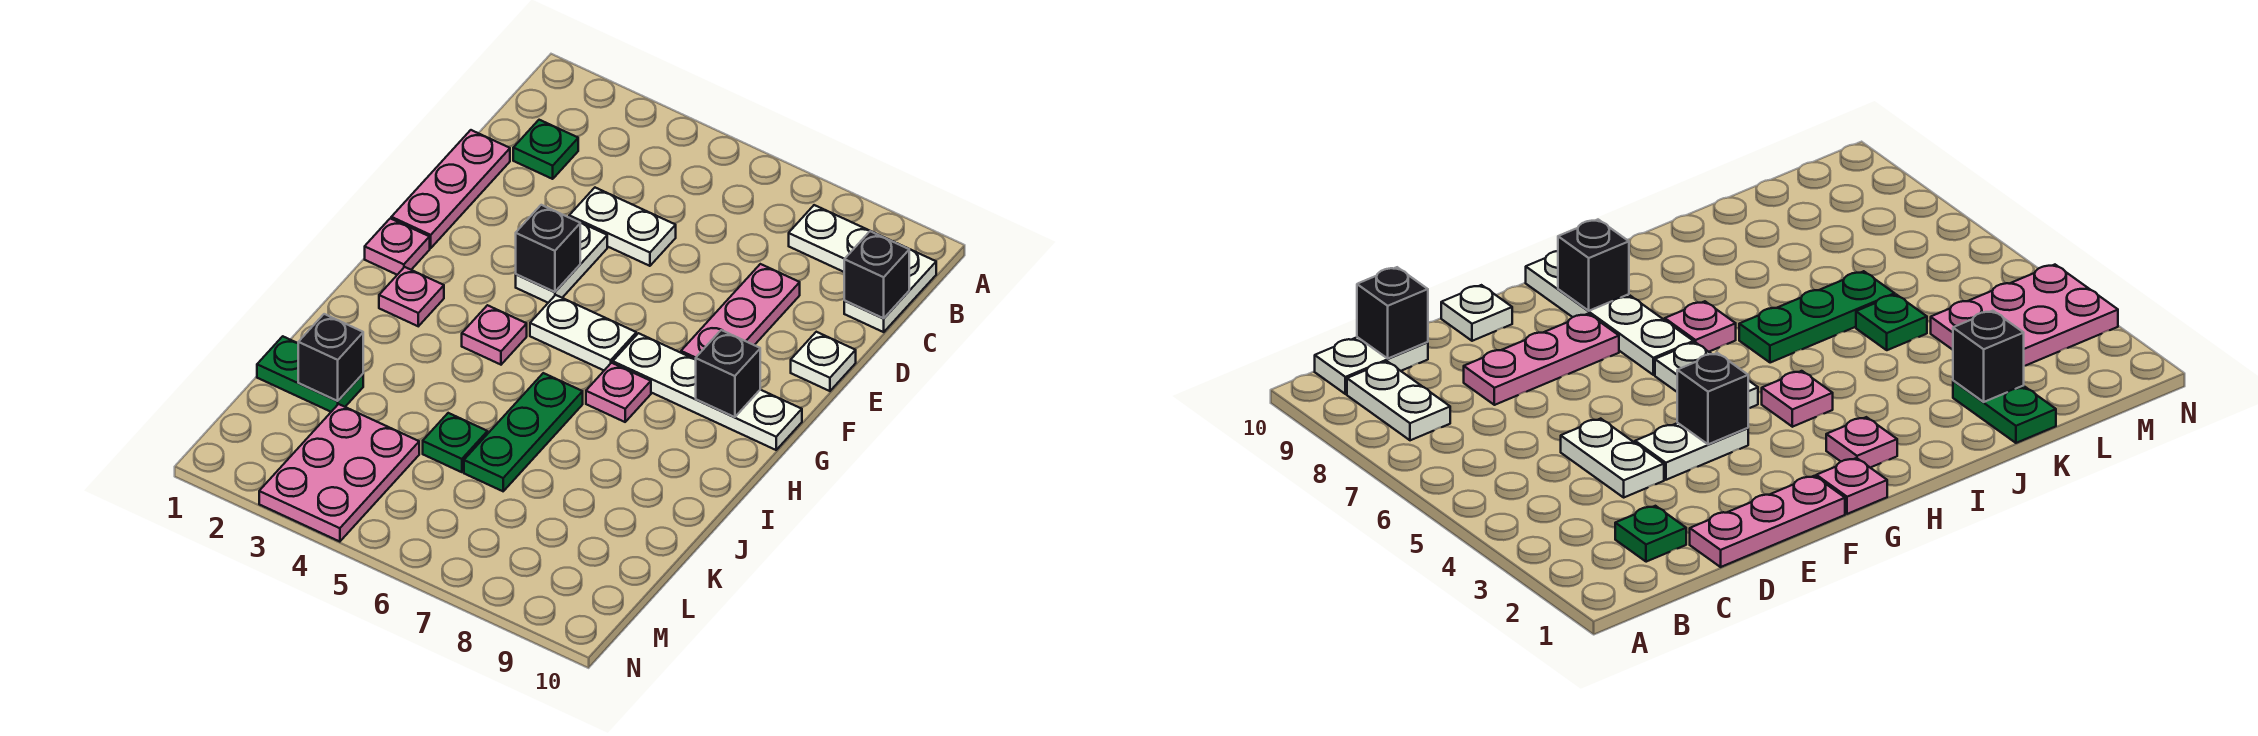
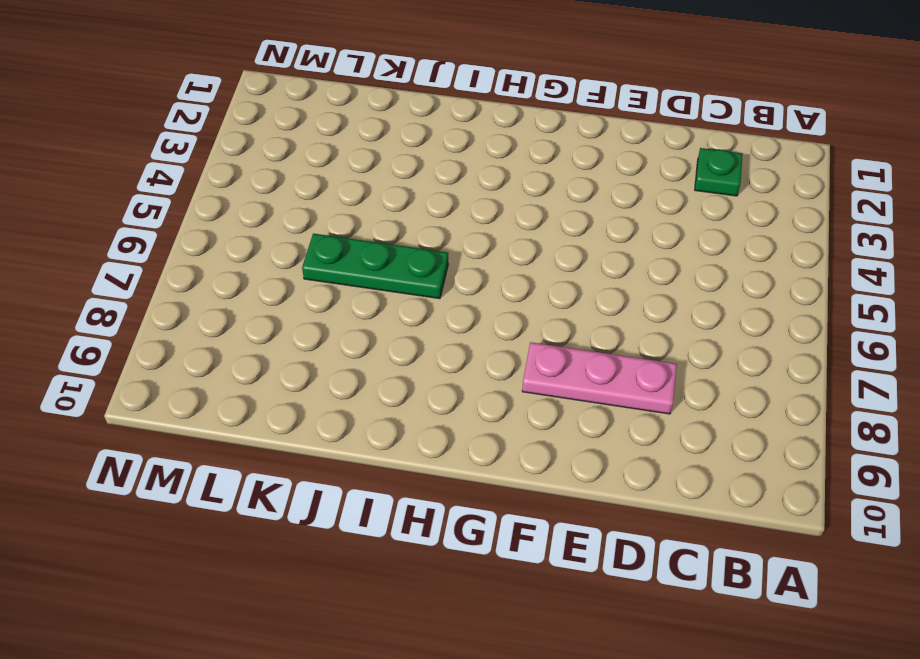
none -> white plate B8:B9 level 1
none -> white plate B10:C10 level 1
none -> pink plate D1:F1 level 1

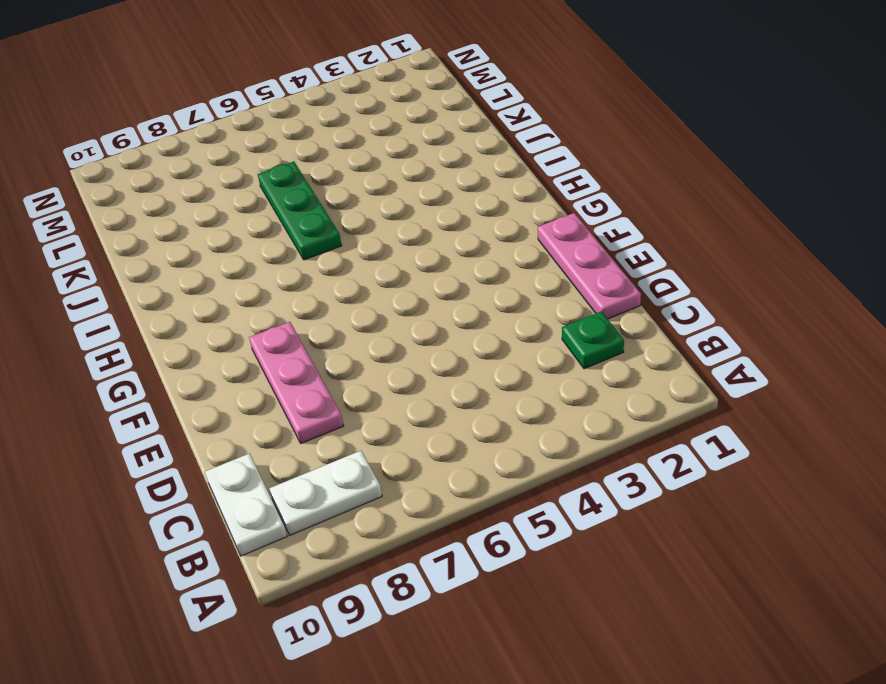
none -> white plate D4:D5 level 1
none -> white plate E4:F4 level 1
none -> white plate E10 level 1

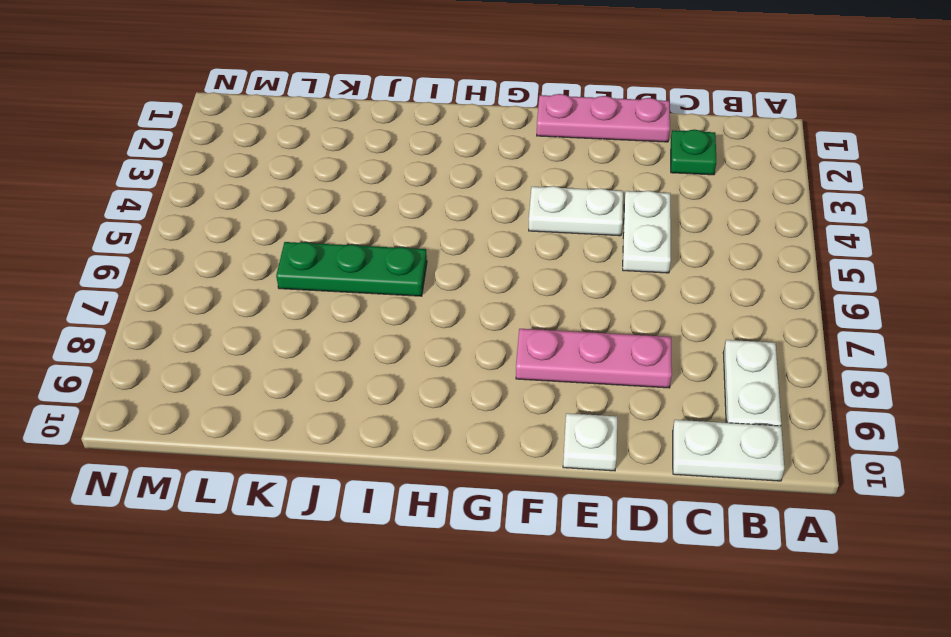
none -> pink plate G1 level 1
none -> white plate G5:G6 level 1
none -> white plate G7:G10 level 1

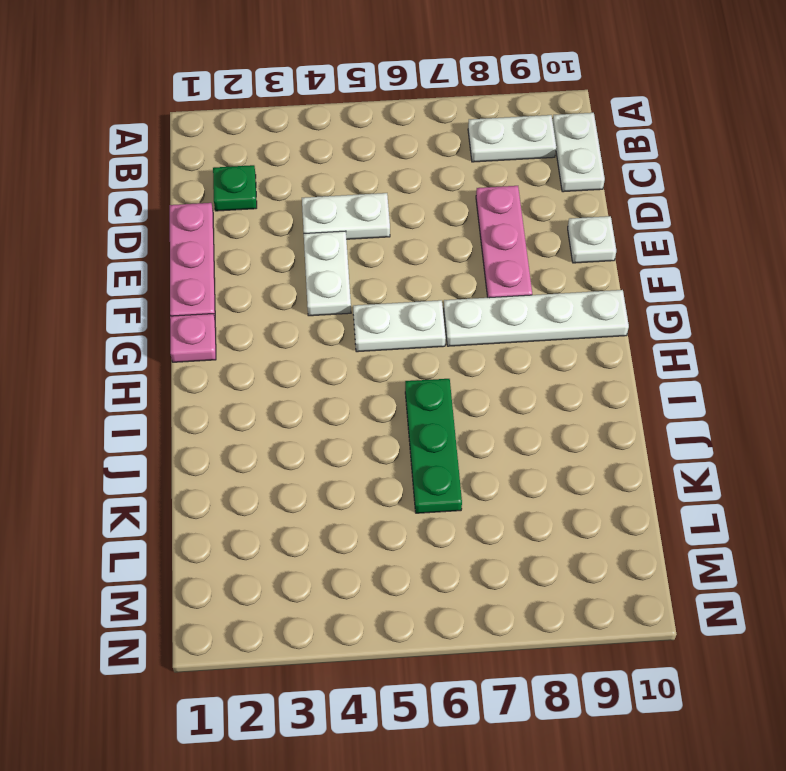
none -> pink plate H2 level 1
none -> pink plate H4 level 1
none -> pink plate H7 level 1

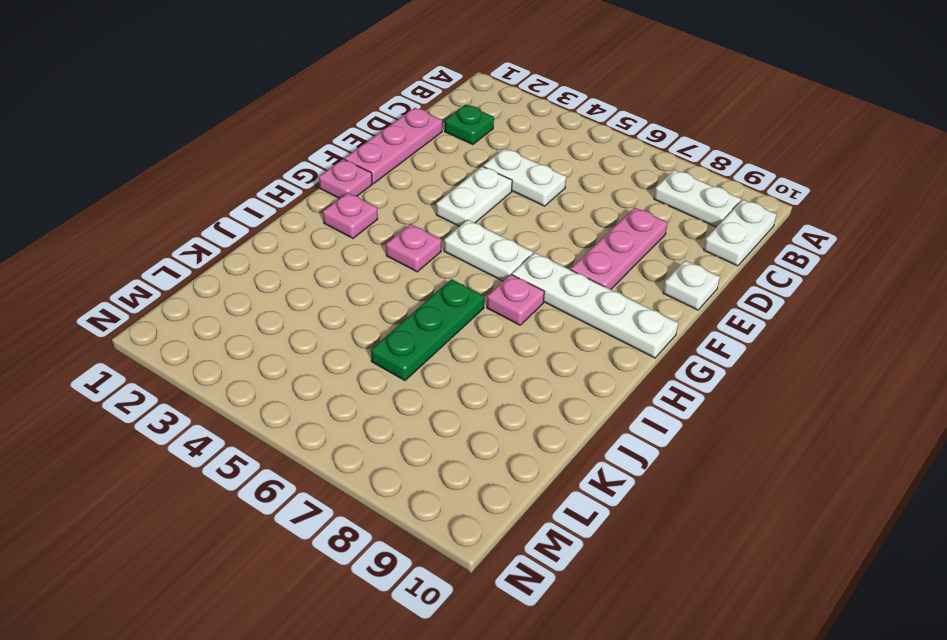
none -> green plate K1:K2 level 1
none -> green plate K5 level 1
none -> pink plate L3:N4 level 1

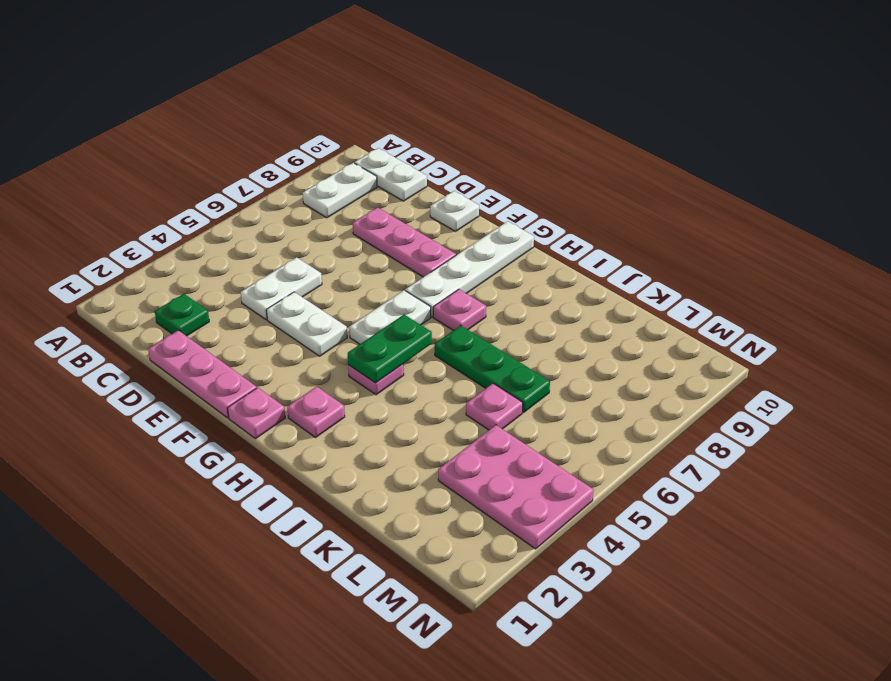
green plate H4:H5 level 2 -> green plate K1:K2 level 1
pink plate K5 level 1 -> green plate K5 level 1
none -> black brick C10 level 2
none -> black brick F4 level 2
none -> black brick G9 level 2

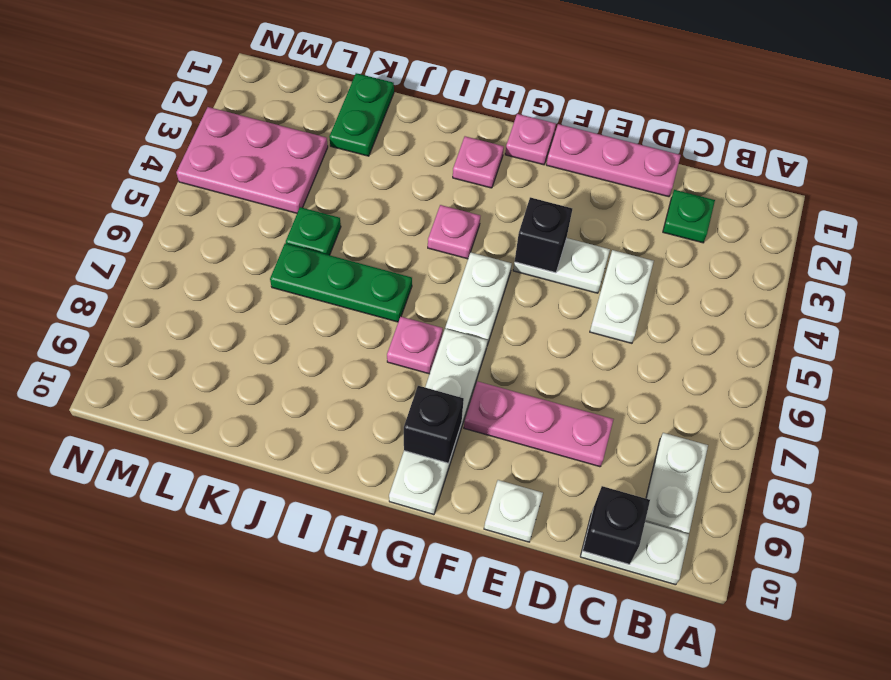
none -> black brick K2 level 2

